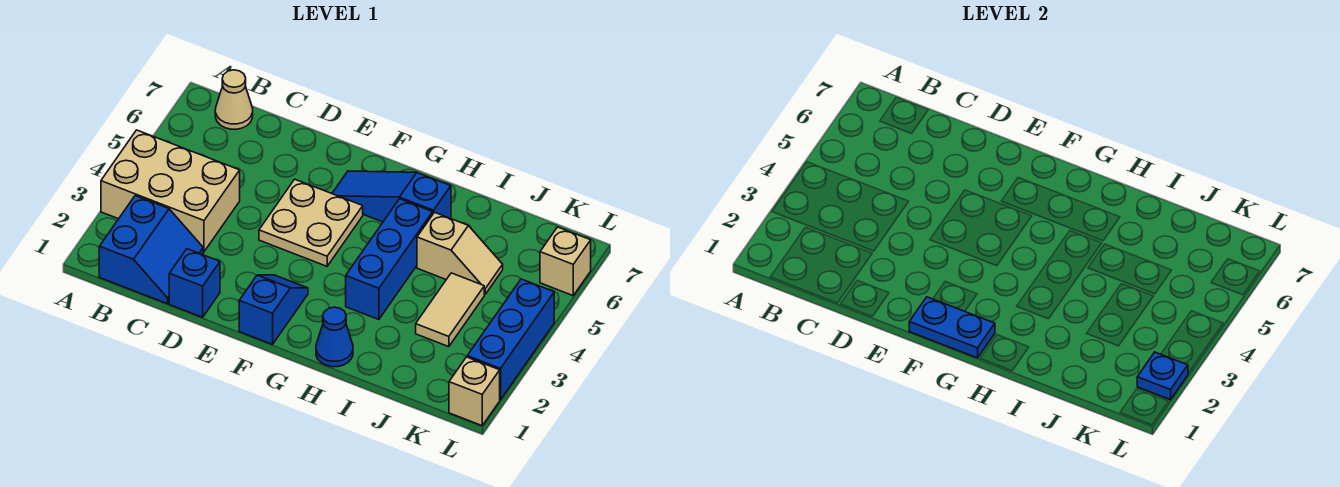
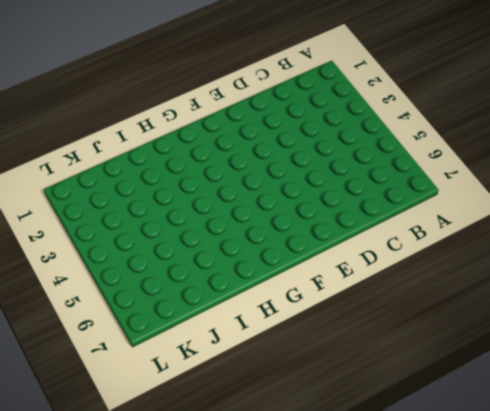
none -> tan brick A3:C4 level 1
none -> blue slope B1:C2 level 1 top B
none -> tan cone B7 level 1

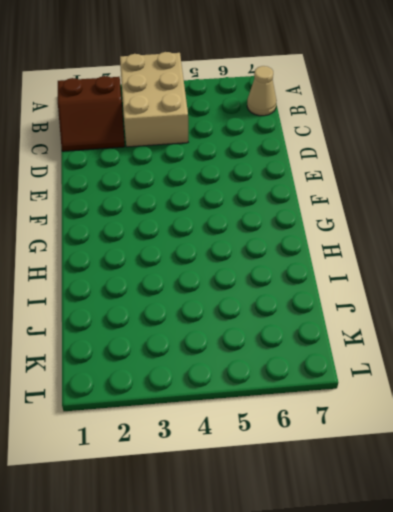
brown slope B1:C2 level 1 top B -> blue slope B1:C2 level 1 top B
none -> blue brick D1 level 1
none -> tan plate E4:F5 level 1
none -> blue slope F1:F2 level 1 top 1

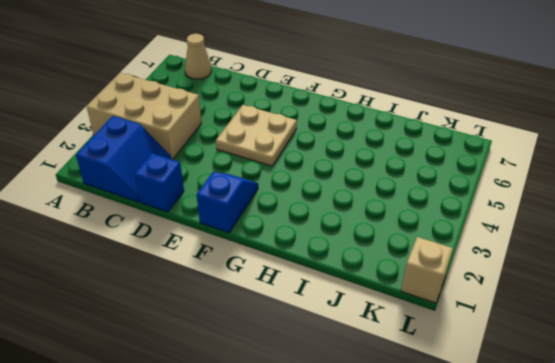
none -> blue slope F6:H6 level 1 top H
none -> blue cone H1 level 1
none -> blue brick H3:H5 level 1

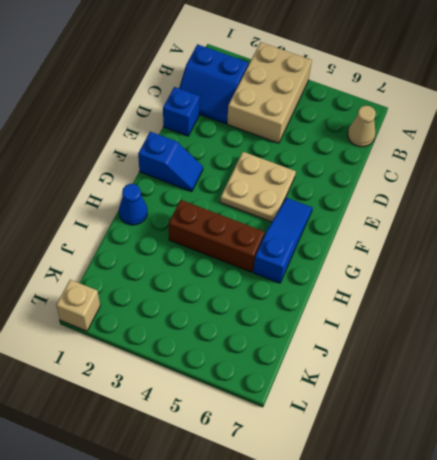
brown brick H3:H5 level 1 -> blue brick H3:H5 level 1
none -> tan slope I5:J5 level 1 top I
none -> tan tile J3:J4 level 1
none -> blue brick L2:L4 level 1

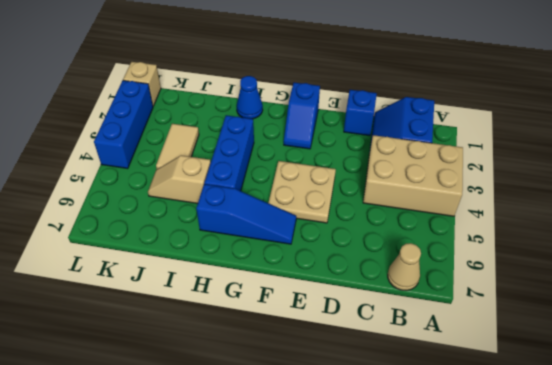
none -> tan brick L6 level 1
none -> blue plate F1:G1 level 2
none -> blue plate L2 level 2

